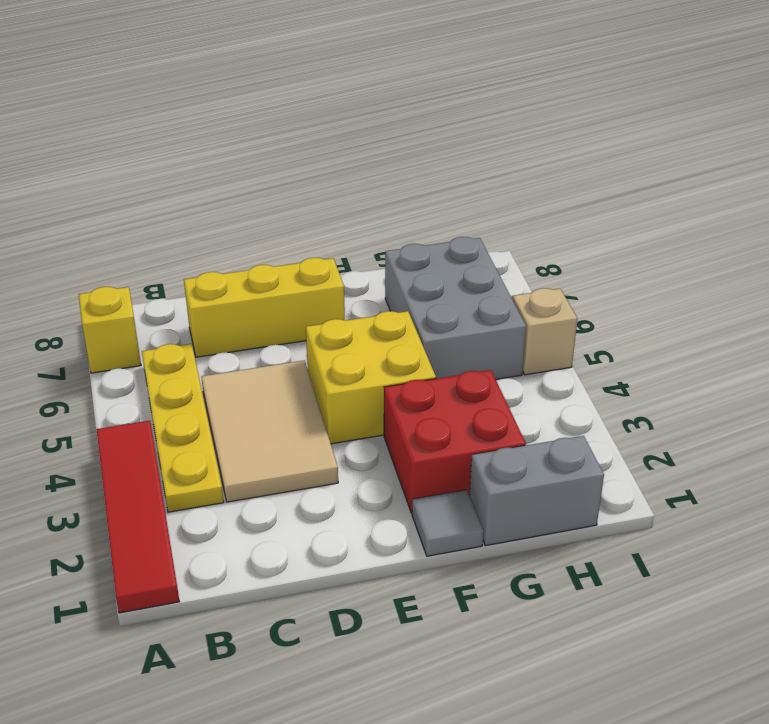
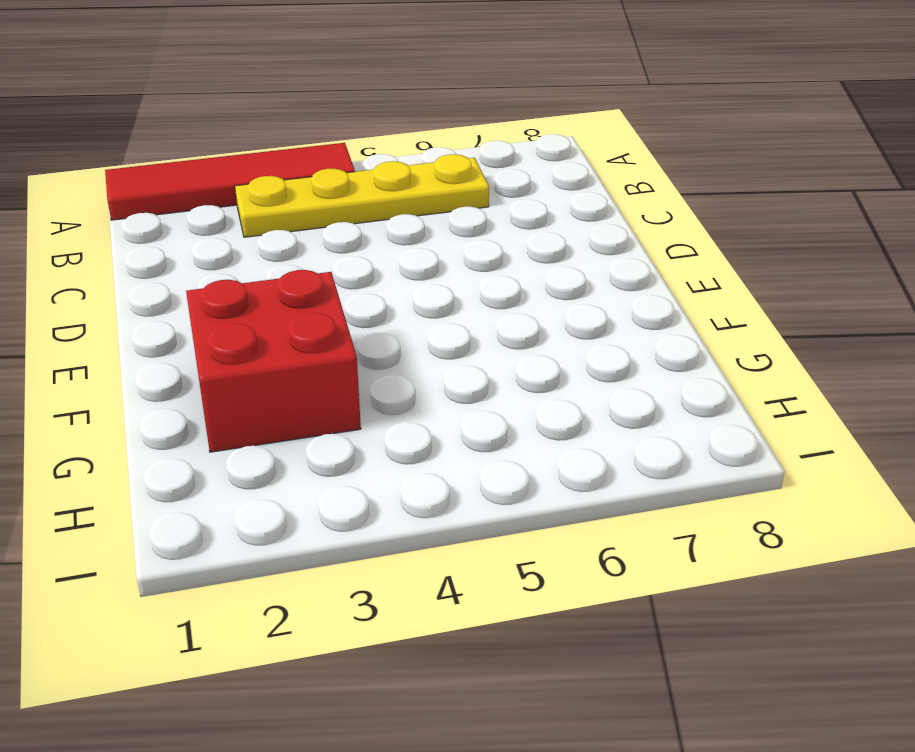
none -> yellow brick A7 level 1
none -> tan tile C3:D5 level 1

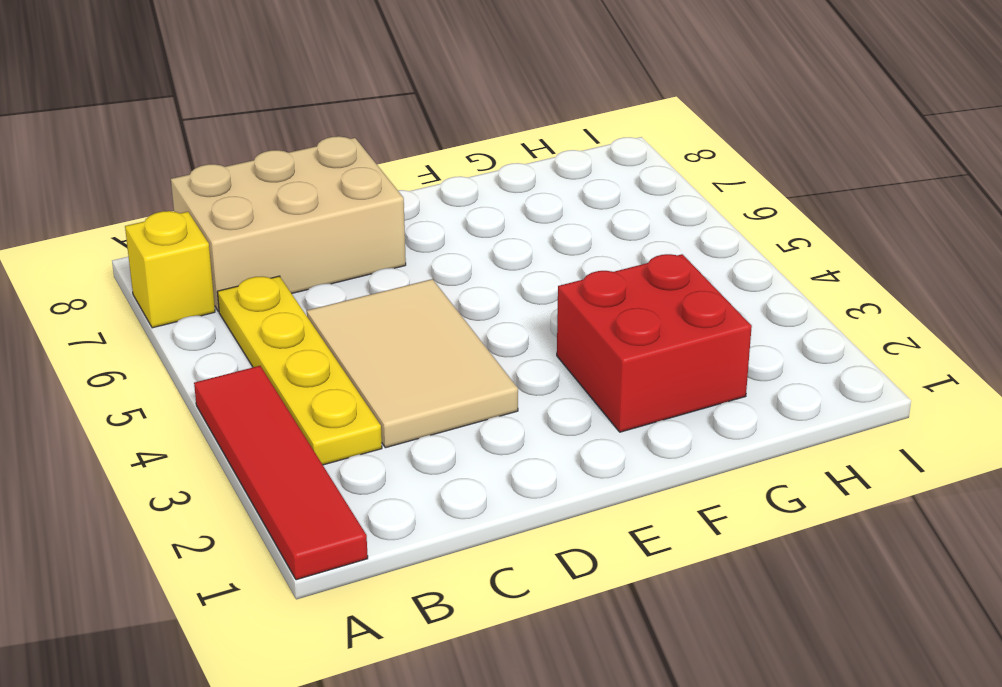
tan brick B7:D8 level 1 -> yellow brick C7:E7 level 1
none -> yellow brick E4:F5 level 1
none -> grey tile F1 level 1

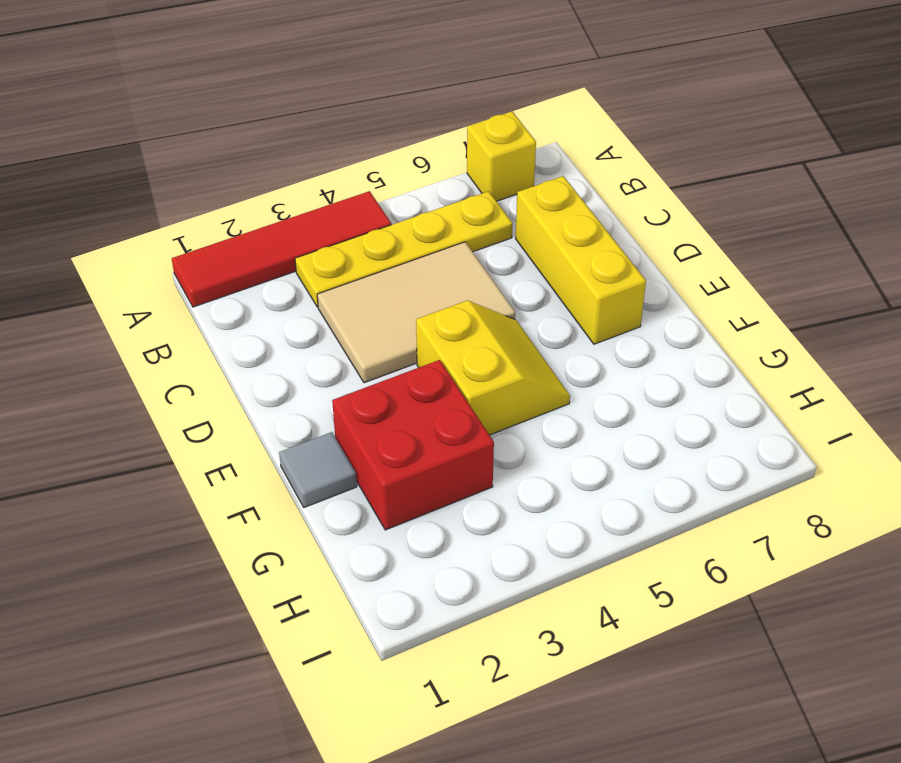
yellow slope E4:F5 level 1 top 4 -> yellow brick E4:F5 level 1
none -> grey brick G1:H1 level 1
none -> grey brick G5:H7 level 1

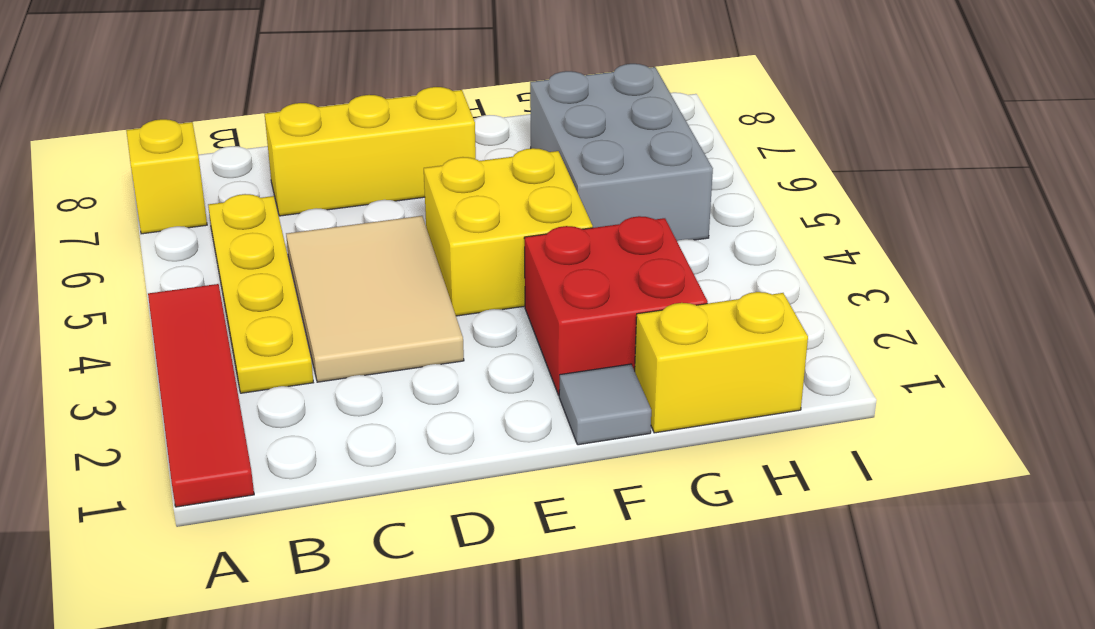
yellow brick G1:H1 level 1 -> grey brick G1:H1 level 1
none -> tan brick I5 level 1

